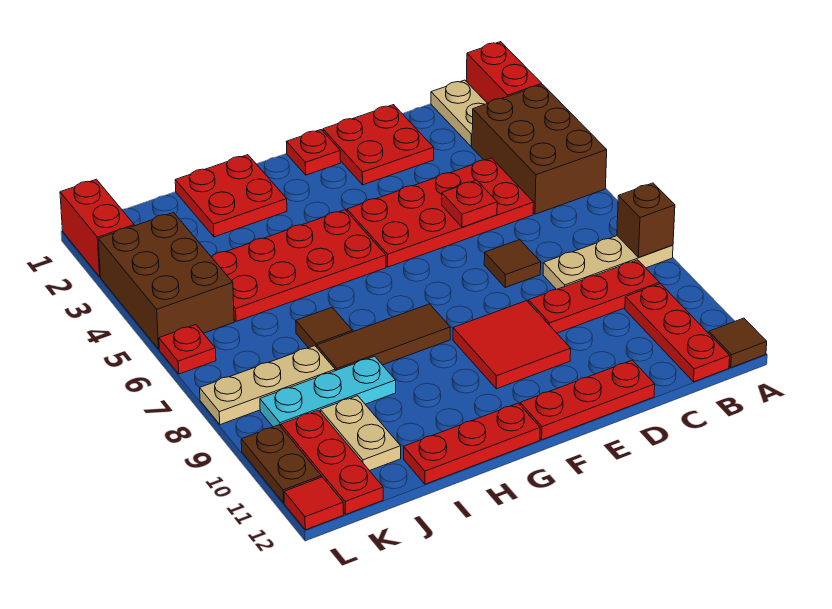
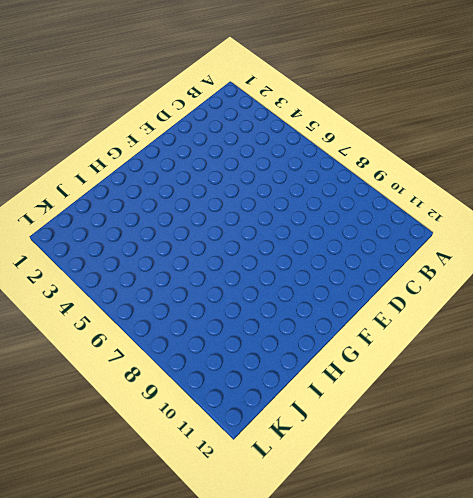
none -> red brick A1:A2 level 1
none -> brown brick A3:B5 level 1
none -> tan plate A8:C8 level 1

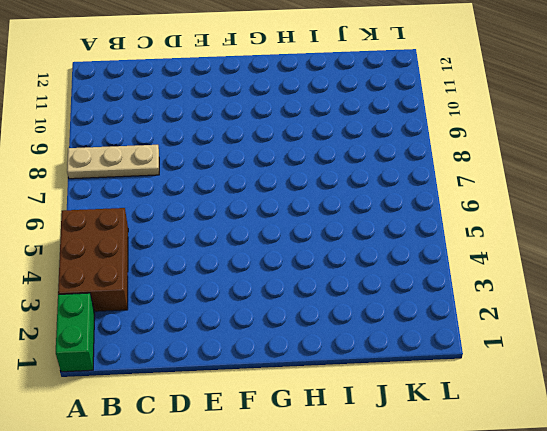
green brick A1:A2 level 1 -> red brick A1:A2 level 1
none -> brown tile A12 level 1
none -> tan plate B1:B2 level 1
none -> red plate B9:D9 level 1

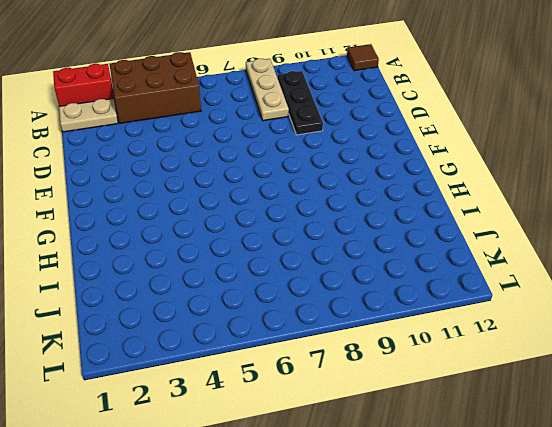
black plate B9:D9 level 1 -> red plate B9:D9 level 1
none -> red plate B10:B12 level 1
none -> red plate C4:F5 level 1
none -> red plate D1:E2 level 1

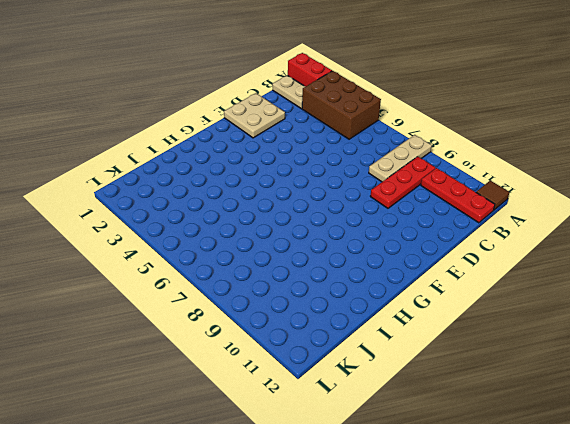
tan plate D1:E2 level 1 -> red plate D1:E2 level 1
none -> red plate C4:F5 level 1
none -> brown tile D7 level 1
none -> red plate D12:F12 level 1

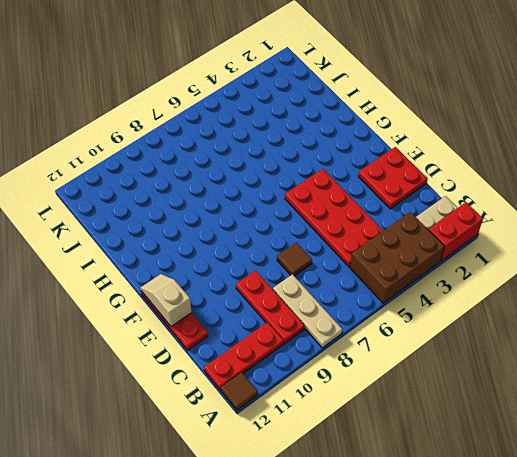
tan slope E12:F12 level 2 top E -> none
none -> red tile E9:F10 level 1
none -> red plate F1 level 1
none -> red plate G4:J5 level 1

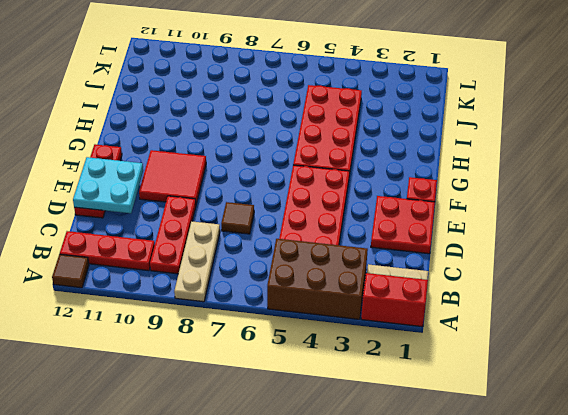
cyan plate D11:E12 level 2 -> none
none -> brown tile G8:I8 level 1
none -> red plate G12:I12 level 1
none -> red plate H1:I2 level 1

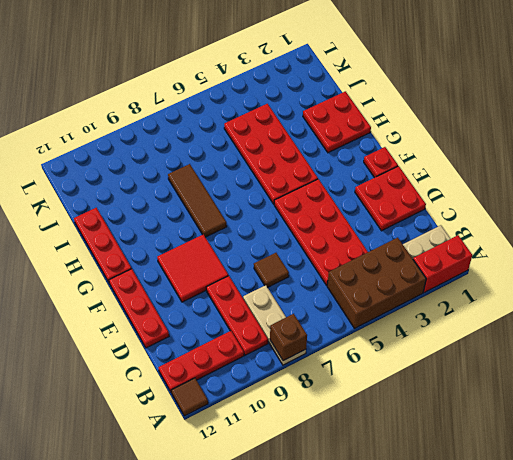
none -> brown tile I7 level 1
none -> cyan plate I9:K9 level 1
none -> tan plate J8:L8 level 1

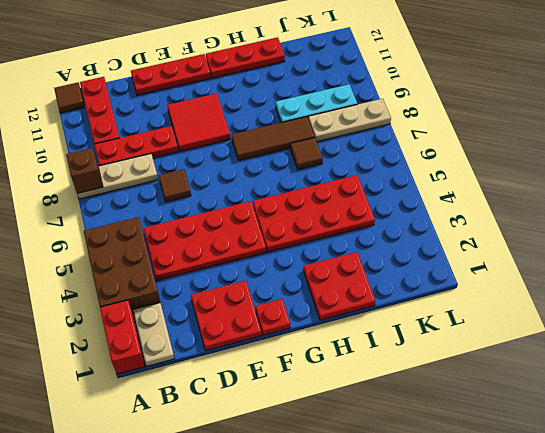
none -> tan plate J10:J11 level 1
none -> brown brick K3:L5 level 1
none -> red plate K10:K12 level 1

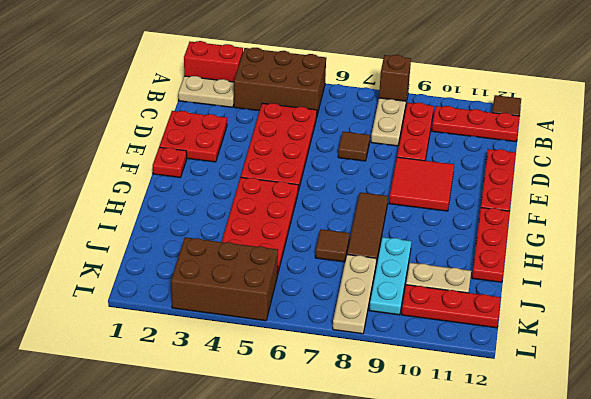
none -> red plate H1:I2 level 1
none -> red brick L1:L2 level 1
none -> red plate L6 level 1

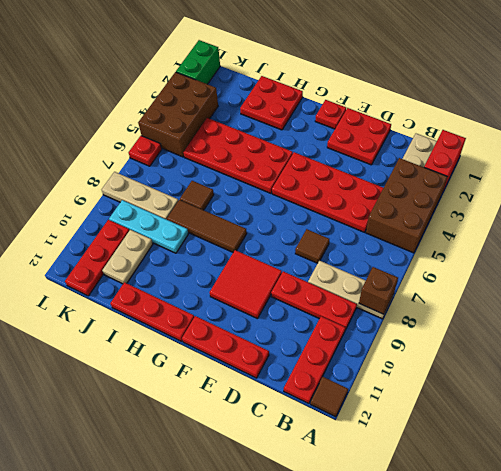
green brick L1:L2 level 1 -> red brick L1:L2 level 1
none -> brown plate L10:L11 level 1
none -> red tile L12 level 1
none -> red plate D5 level 2

